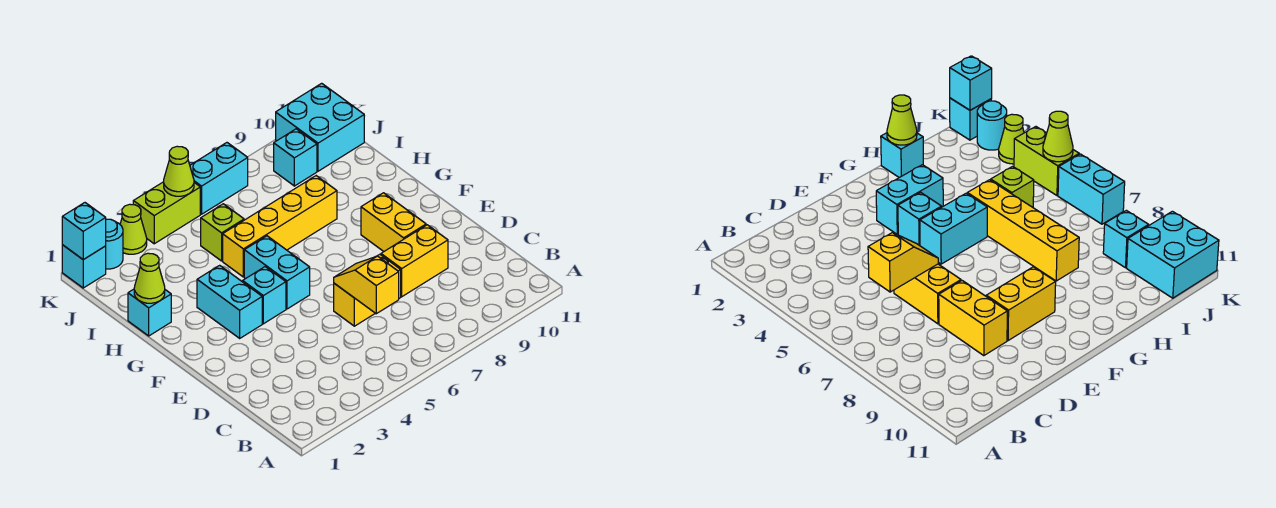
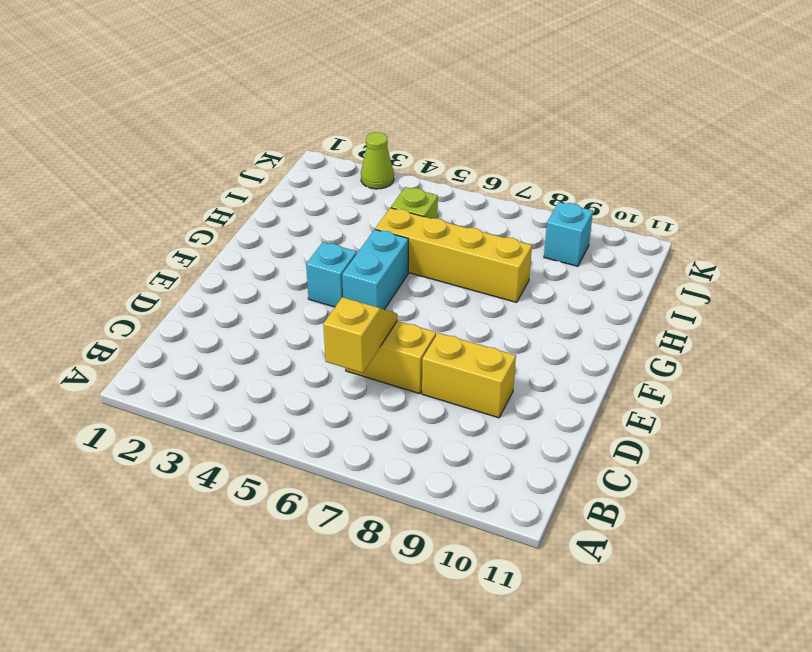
none -> yellow brick E9:F9 level 1
none -> cyan brick F3:G3 level 1
none -> cyan brick H1 level 1

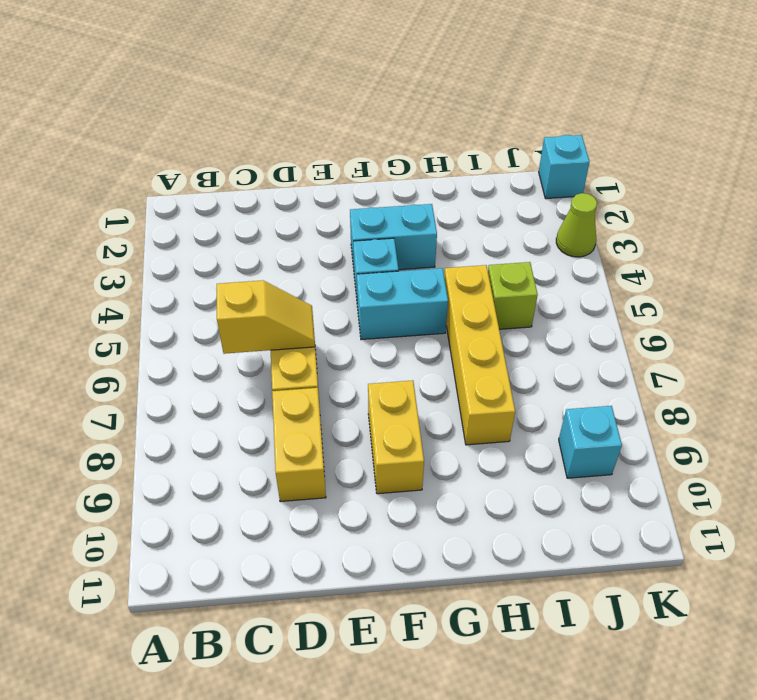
yellow brick F8:F9 level 1 -> yellow brick E9:F9 level 1
none -> cyan brick H1 level 1
none -> cyan brick J10:K11 level 1
none -> cyan round brick K2 level 1

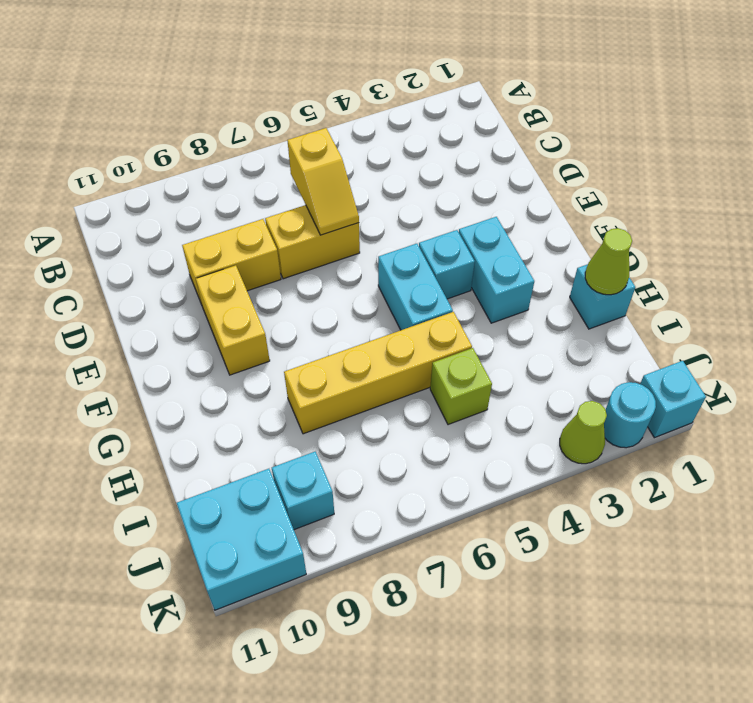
none -> lime brick K4:K5 level 1
none -> cyan brick K6:K7 level 1
none -> cyan brick K1 level 2

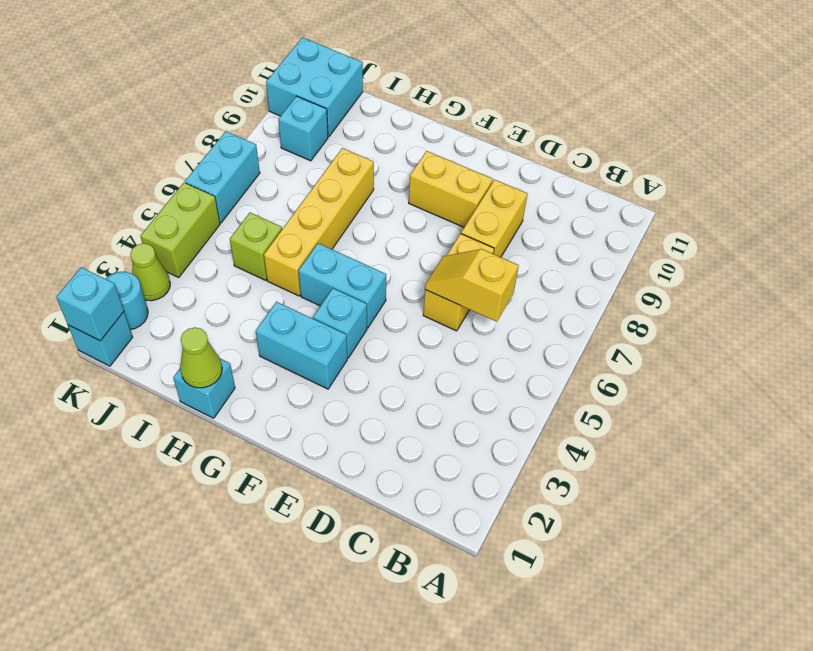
none -> lime cone K5 level 2

